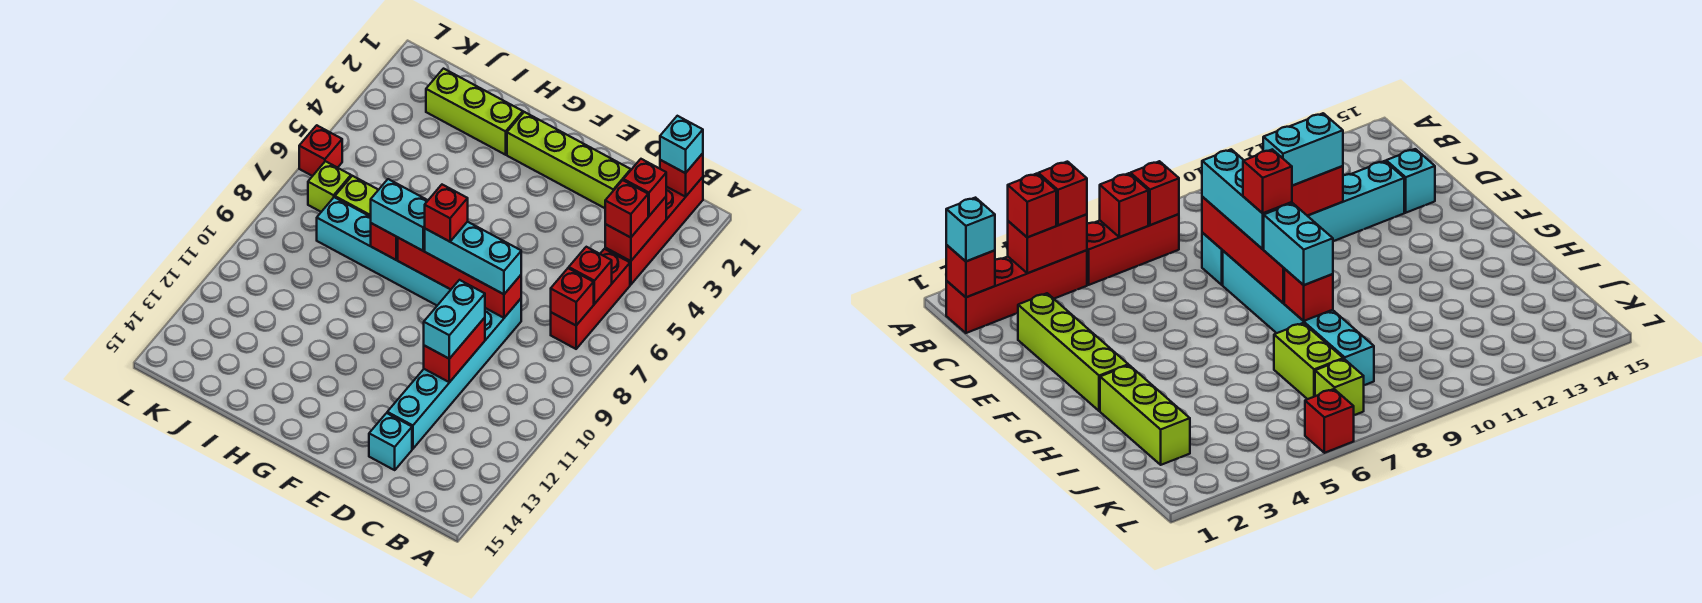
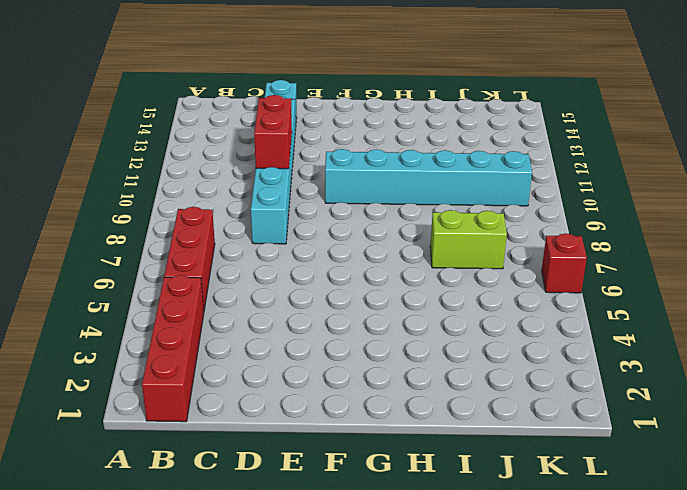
cyan brick F10:K10 level 1 -> cyan brick E8:J8 level 1
none -> lime brick D2:G2 level 1
none -> lime brick H2:J2 level 1
none -> lime brick K7 level 1

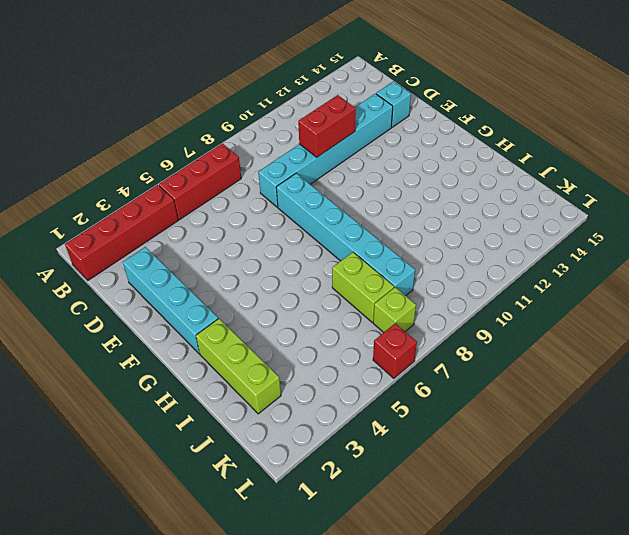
cyan brick D2:G2 level 1 -> lime brick D2:G2 level 1
none -> red brick B1 level 2
none -> red brick B3:B4 level 2
none -> red brick B6 level 2

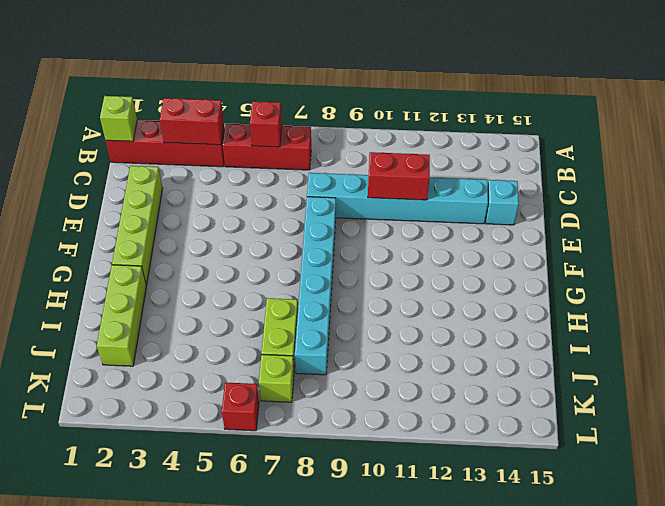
lime brick B1 level 2 -> red brick B1 level 2
none -> red brick B7 level 2
none -> red brick D8:G8 level 2
none -> red brick H8 level 2

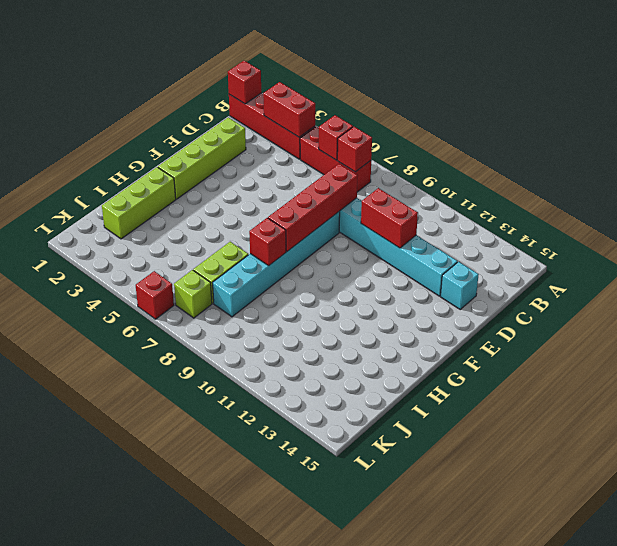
none -> cyan brick B1 level 3
none -> red brick B3 level 3
none -> red brick B4 level 3

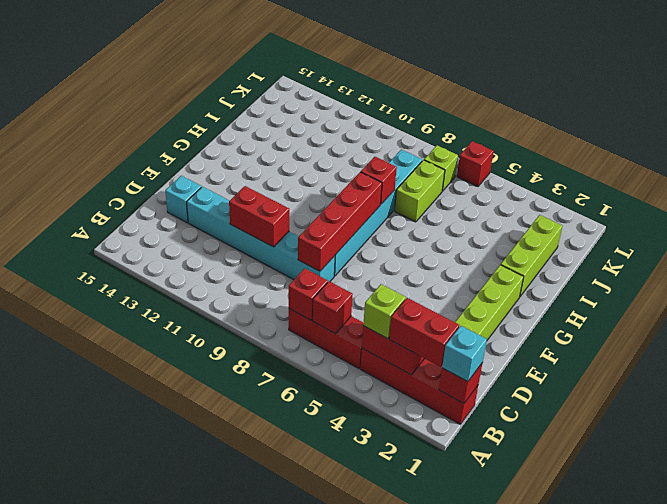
red brick B2:B3 level 3 -> red brick B3 level 3
lime brick B4 level 3 -> red brick B4 level 3
none -> cyan brick D8:F8 level 3
none -> cyan brick D10:D11 level 3
none -> cyan brick G8:H8 level 3

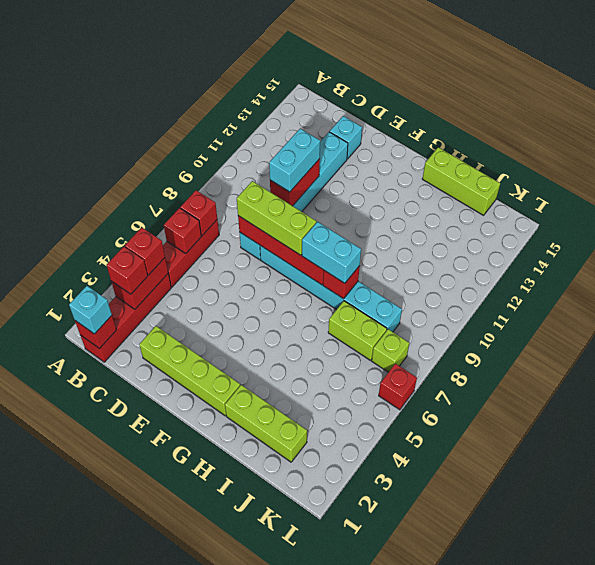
lime brick D8:F8 level 3 -> cyan brick D8:F8 level 3
lime brick H15:J15 level 1 -> none
none -> red brick F8 level 4

